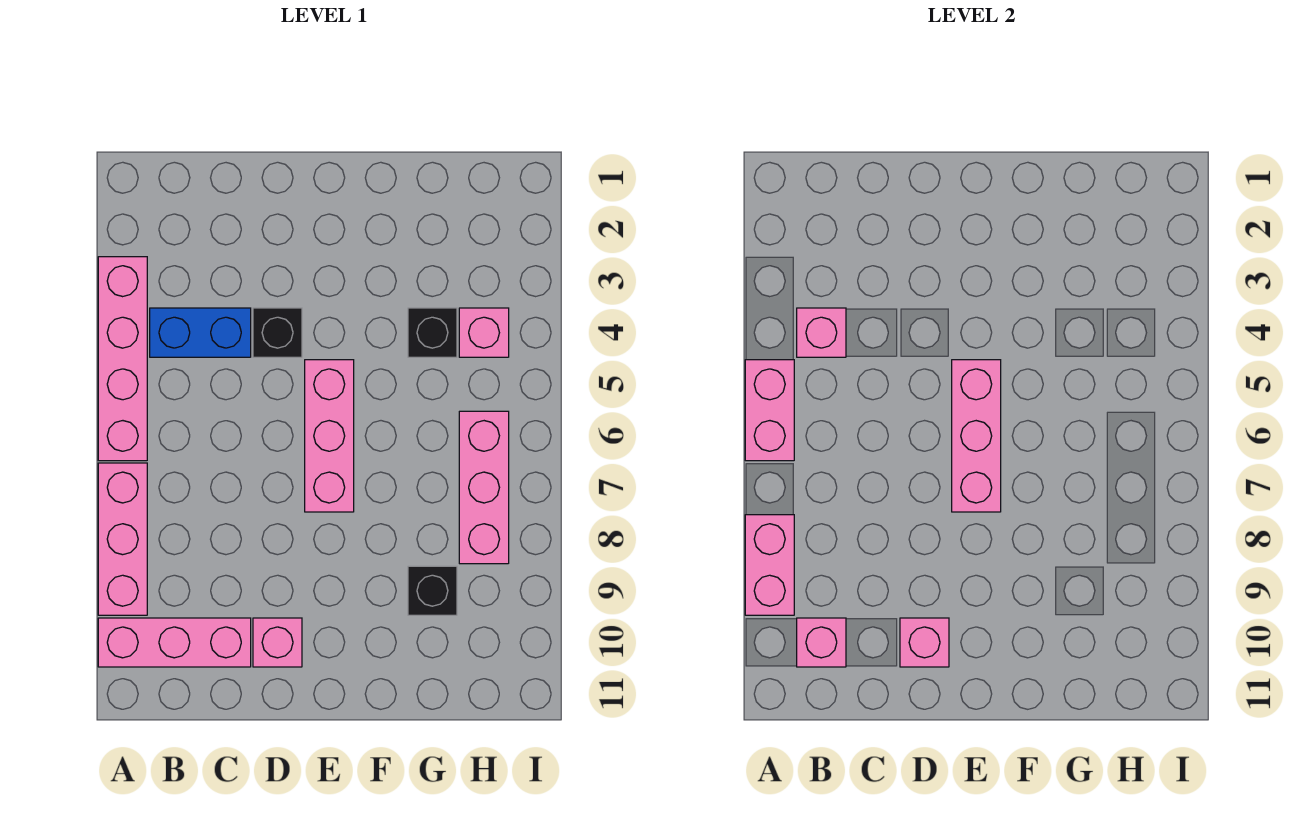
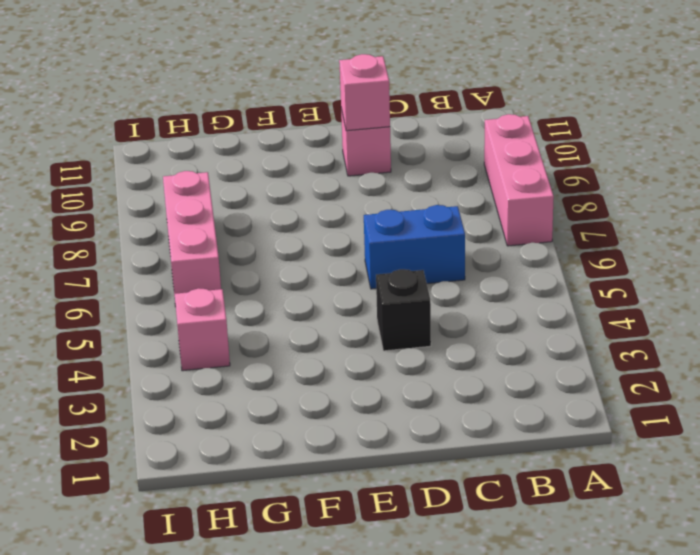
blue brick C6:D6 level 1 -> blue brick B4:C4 level 1
none -> pink brick A3:A6 level 1
none -> pink brick A10:C10 level 1
none -> pink brick E5:E7 level 1

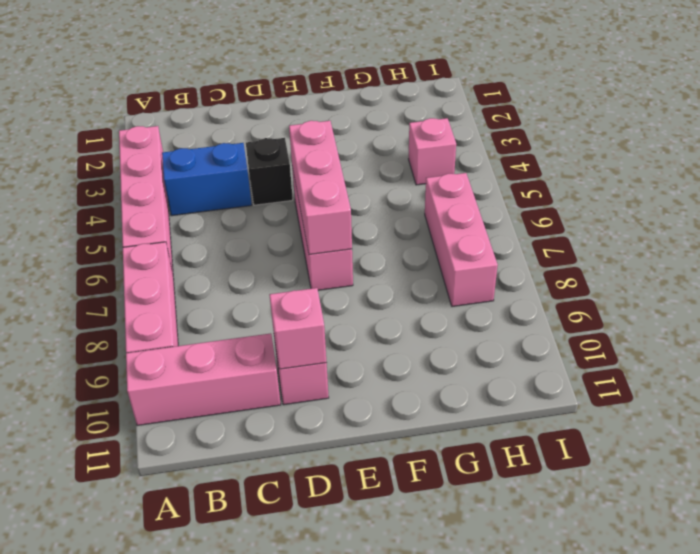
none -> black brick G4 level 1
none -> black brick G9 level 1
none -> pink brick A5:A6 level 2

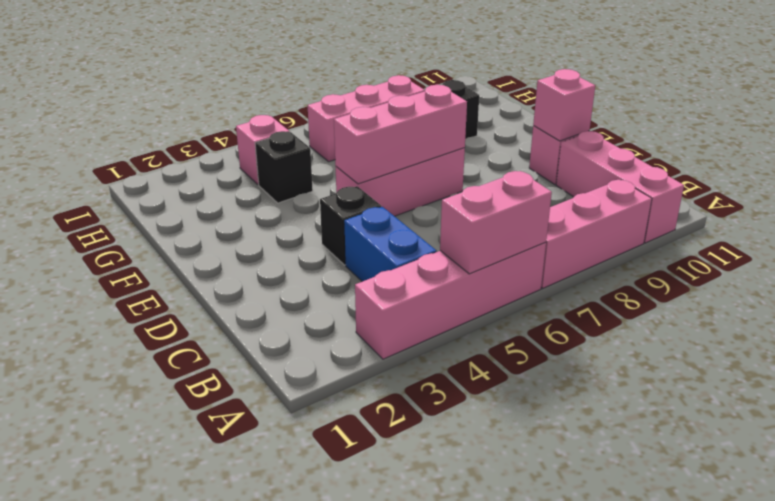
none -> pink brick A8:A9 level 2
none -> pink brick B4 level 2
none -> pink brick B10 level 2

